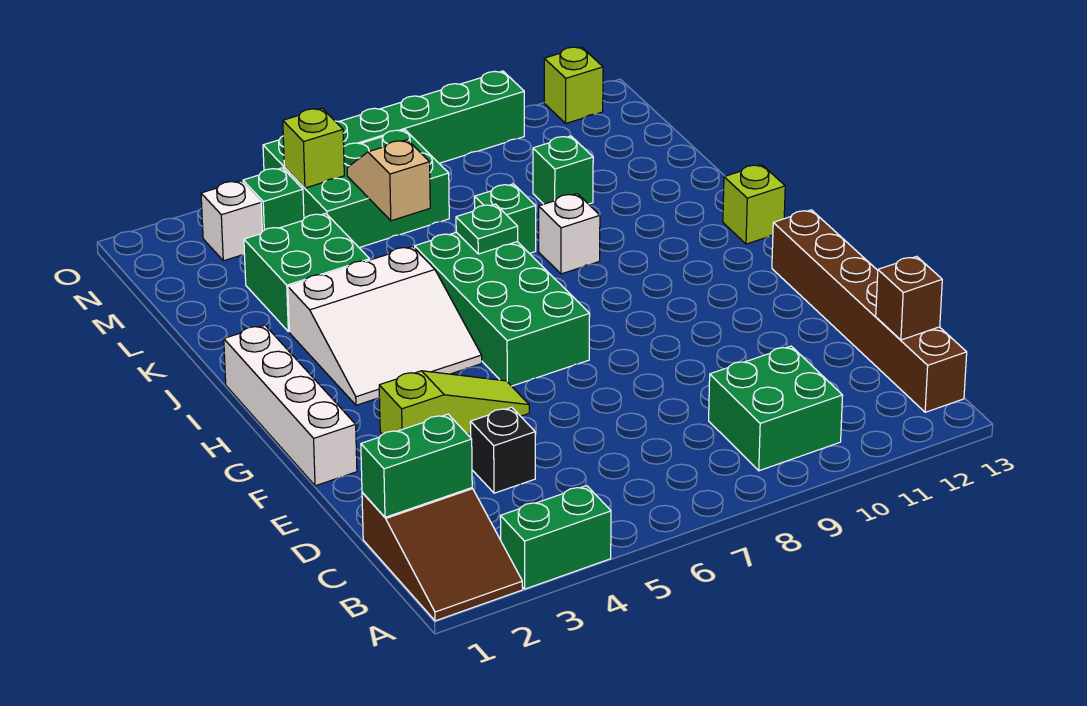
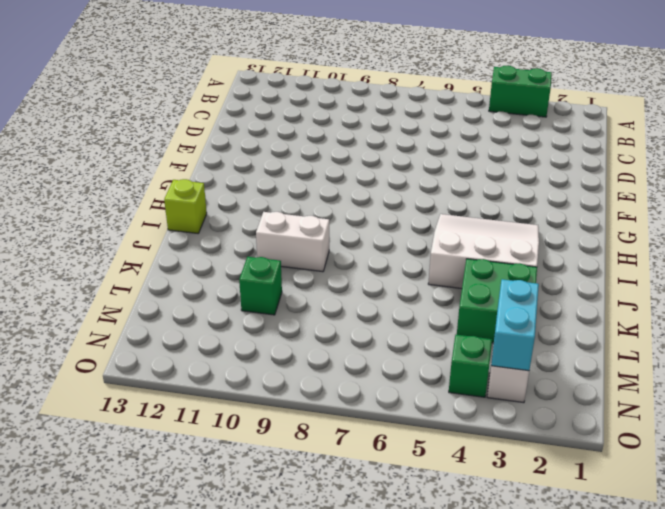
white brick J9:J10 level 1 -> white brick J9 level 1
cyan brick M3:N3 level 2 -> none
none -> brown slope A1:C2 level 1 top C
none -> green brick B9:C10 level 1
none -> brown brick B13:G13 level 1

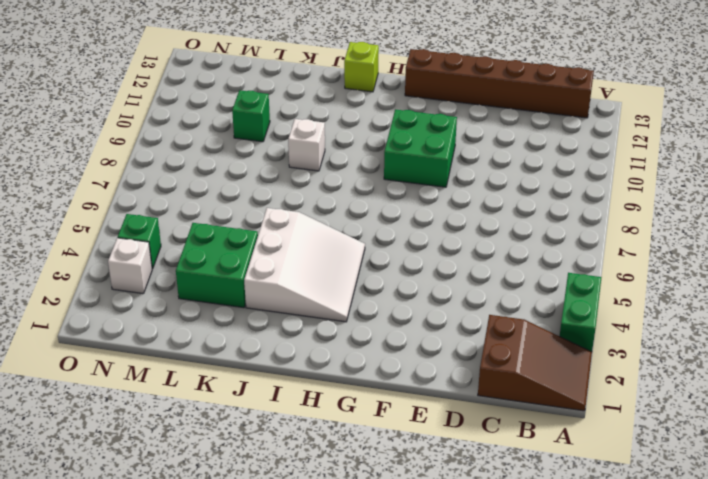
green brick F9:G10 level 1 -> green brick B9:C10 level 1
none -> black brick D4 level 1
none -> white brick F1:I1 level 1
none -> lime slope F3:F5 level 1 top 3

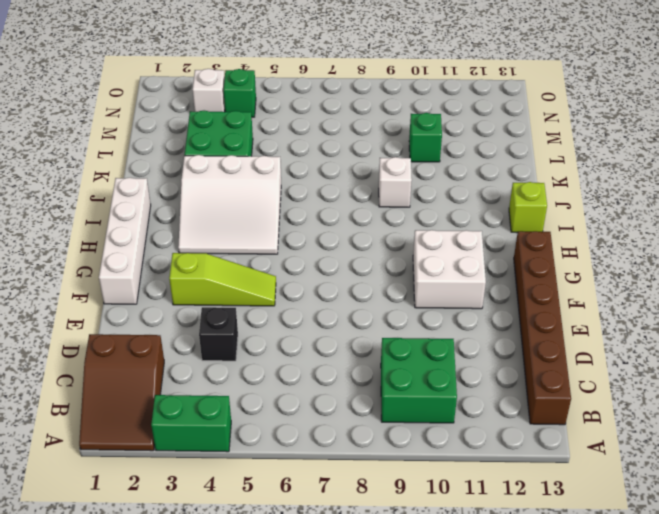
white brick F10:G11 level 1 -> none
none -> green brick G6:J7 level 1
none -> green brick K8 level 1
none -> green brick M5:N7 level 1

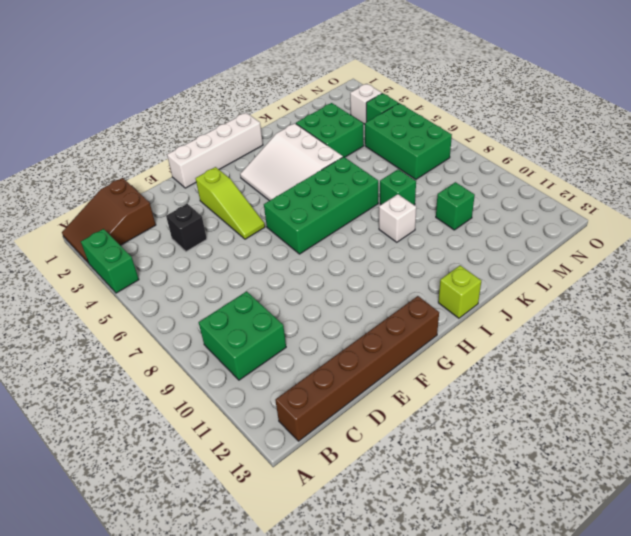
none -> green brick O5:O10 level 1
none -> lime brick O12 level 1
none -> green brick C1:C2 level 2

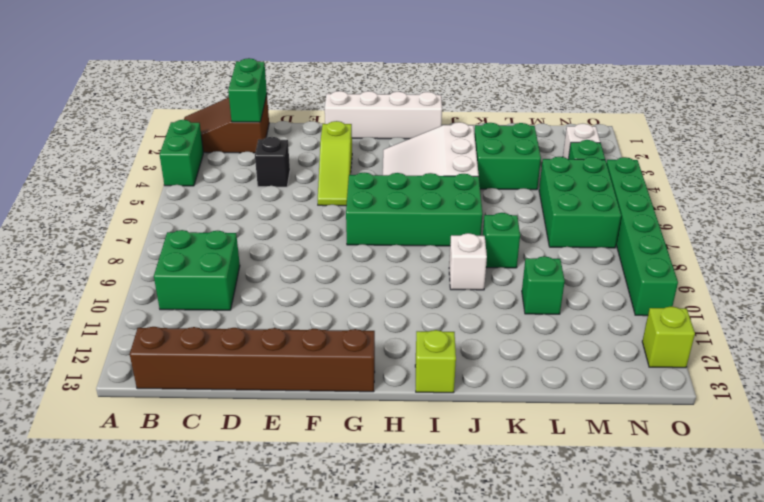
none -> brown brick C13 level 2
none -> green plate J7 level 2
none -> tan slope L6:M6 level 2 top L

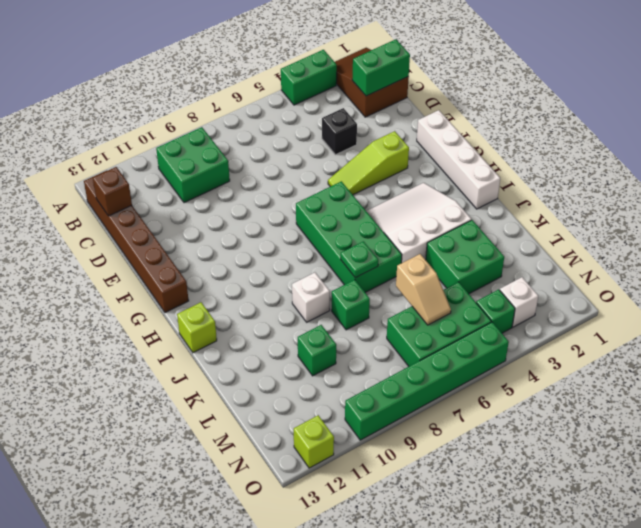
none -> lime brick N5 level 2

